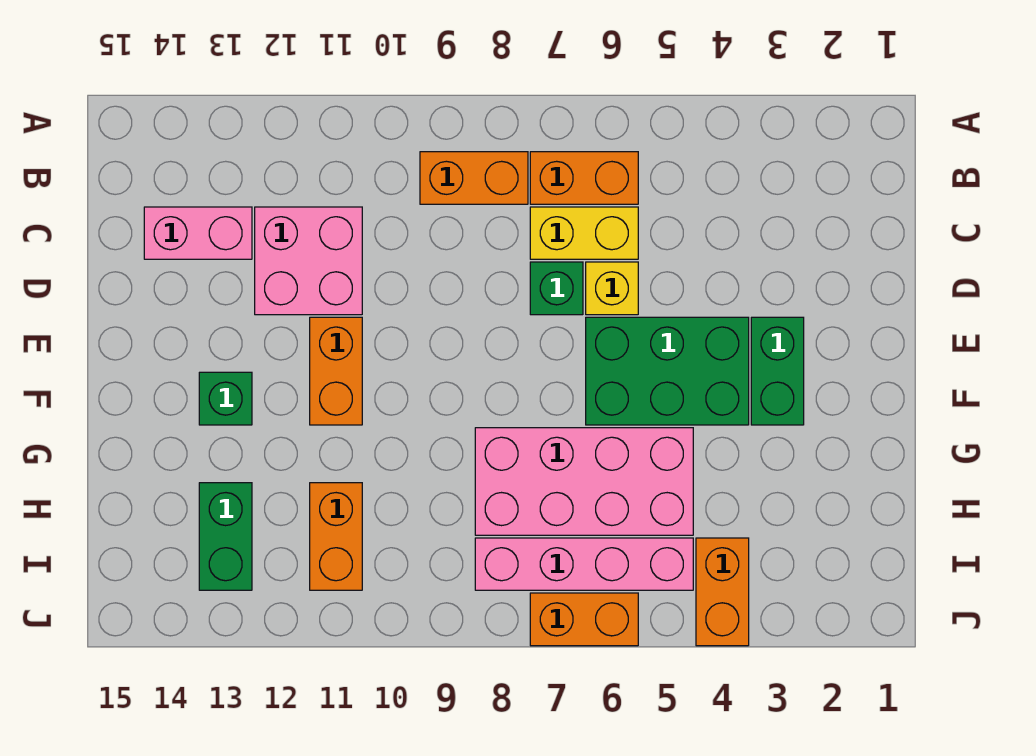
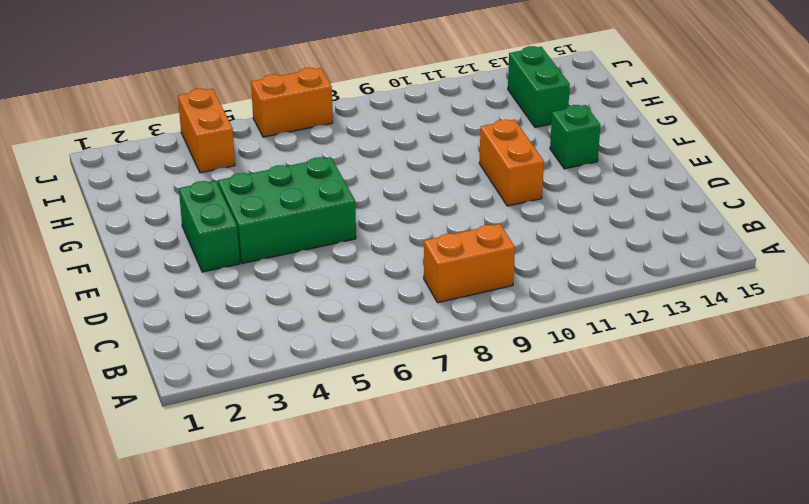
none -> orange brick B6:B7 level 1
none -> yellow brick C6:C7 level 1
none -> pink brick C11:D12 level 1

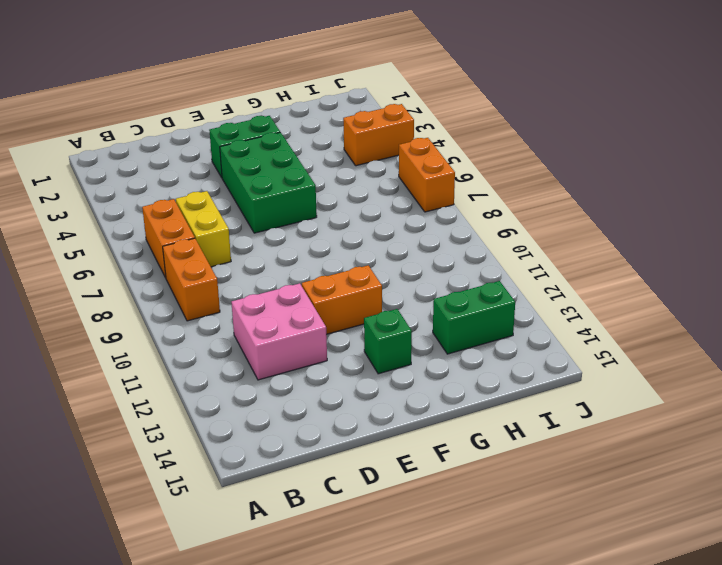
none -> pink brick C13:C14 level 1
none -> yellow brick D6 level 1
none -> green brick D7 level 1

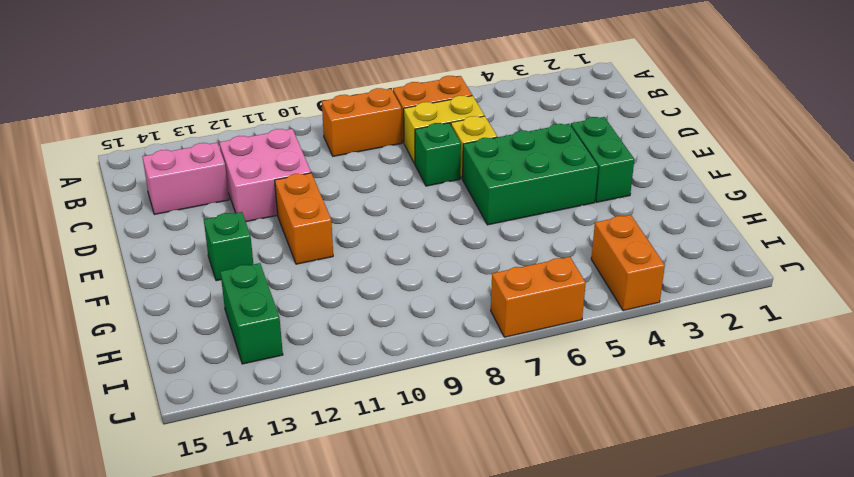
none -> pink brick G5:H8 level 1
none -> orange brick H11:I11 level 1
none -> pink brick I5:I8 level 1

